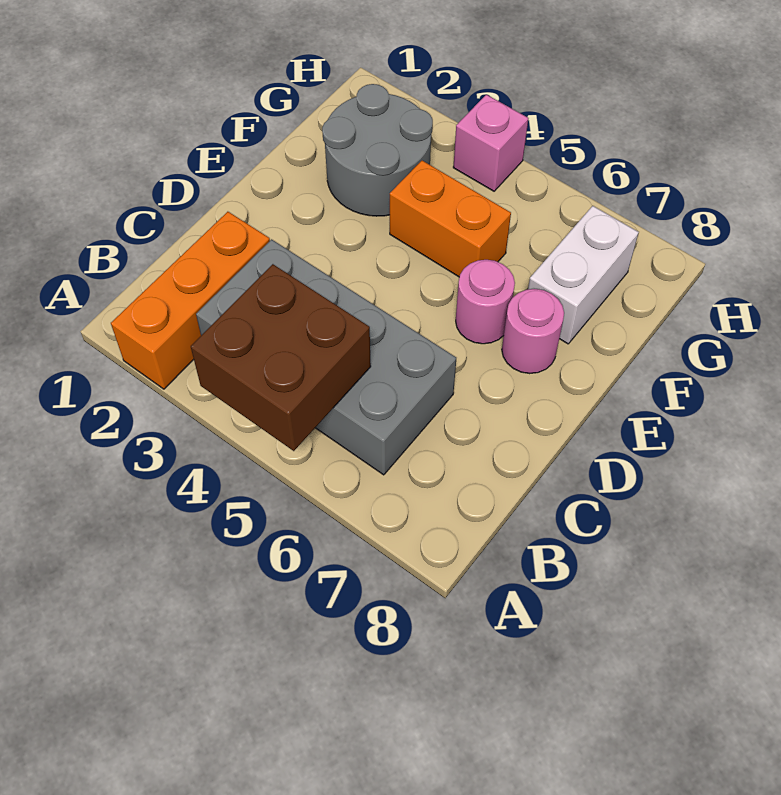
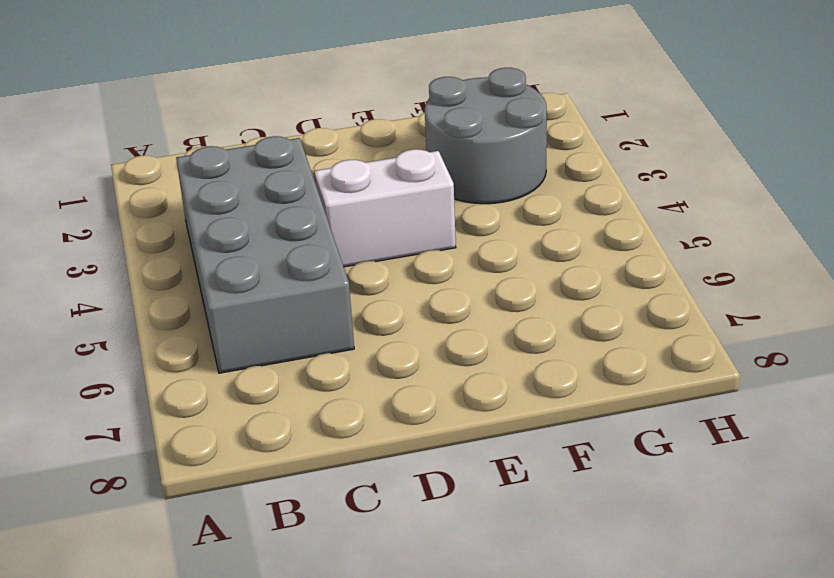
white brick D4:E4 level 1 -> white brick F7:G7 level 1
none -> orange brick A2:C2 level 1
none -> pink round brick E6 level 1

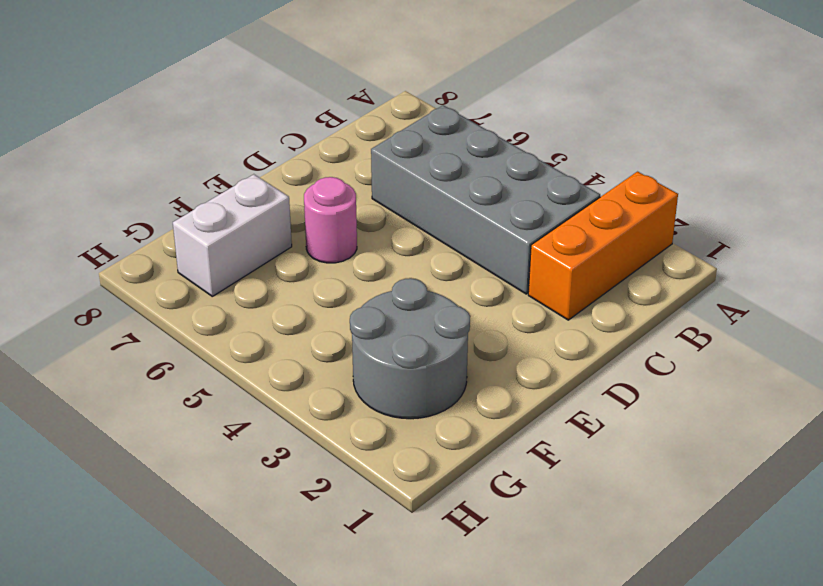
none -> pink round brick E7 level 1
none -> orange brick F4:F5 level 1

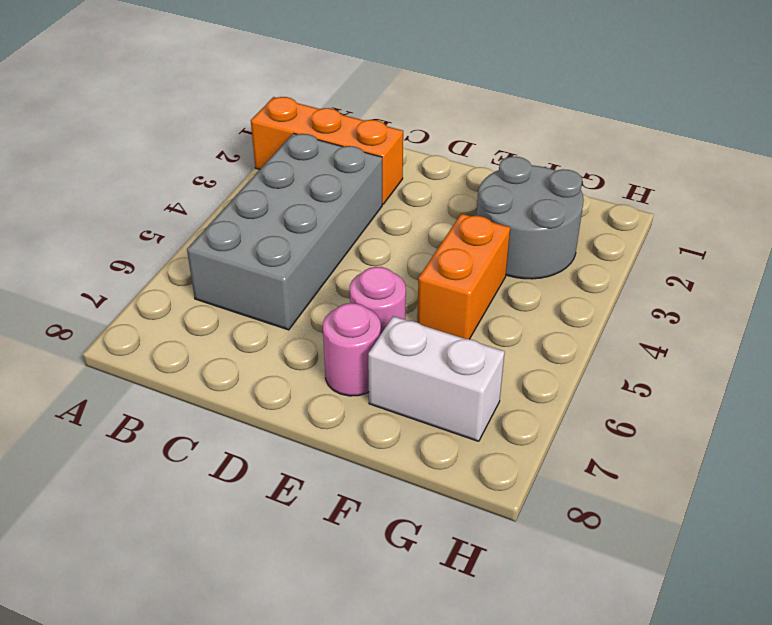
none -> pink brick H4 level 1
none -> brown brick A4:B5 level 2

